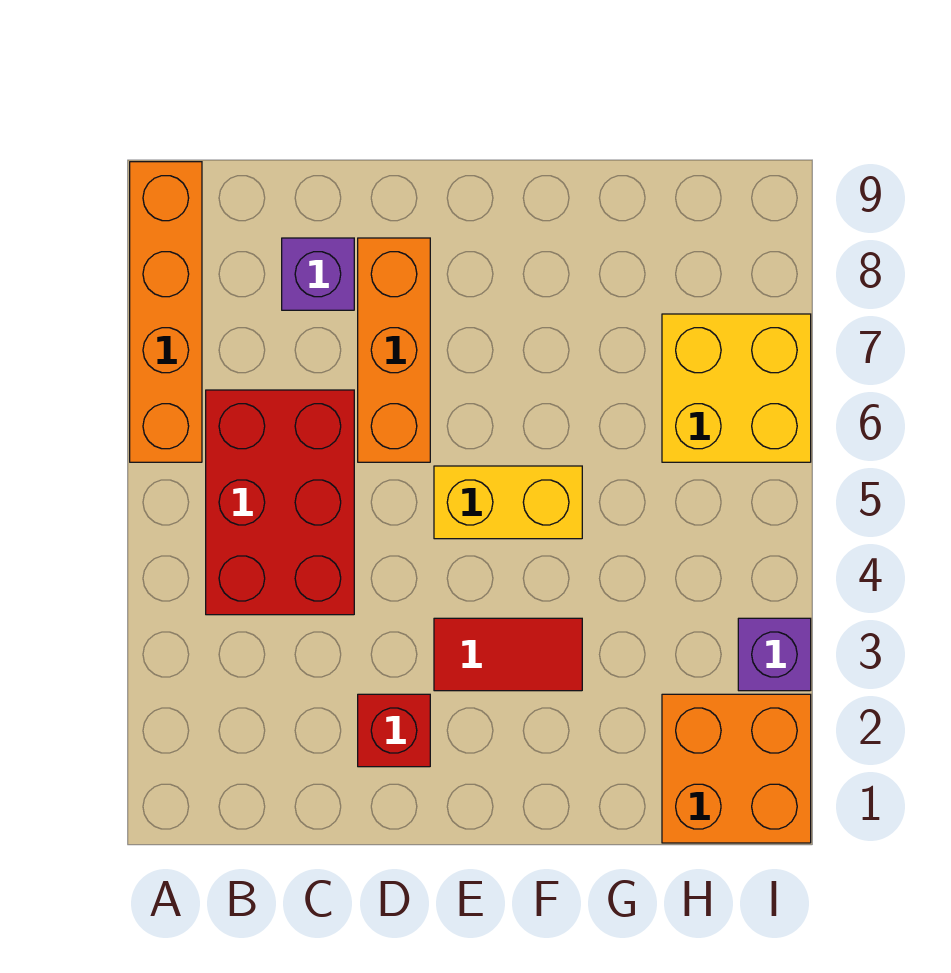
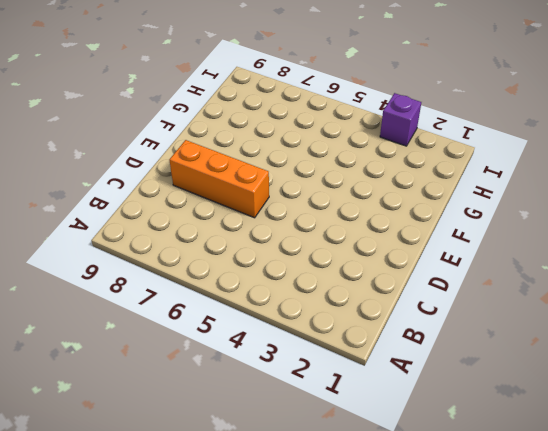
none -> orange brick A6:A9 level 1
none -> red brick B4:C6 level 1

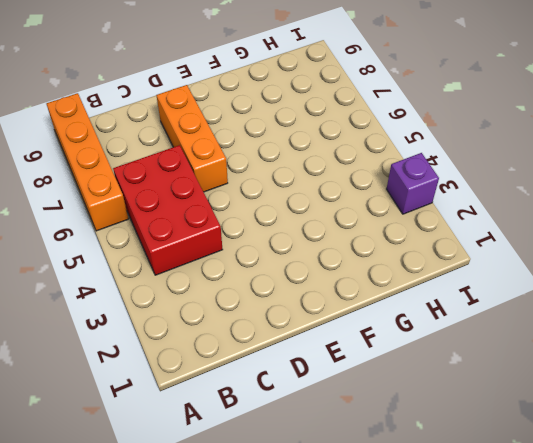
none -> purple brick C8 level 1
none -> red brick D2 level 1

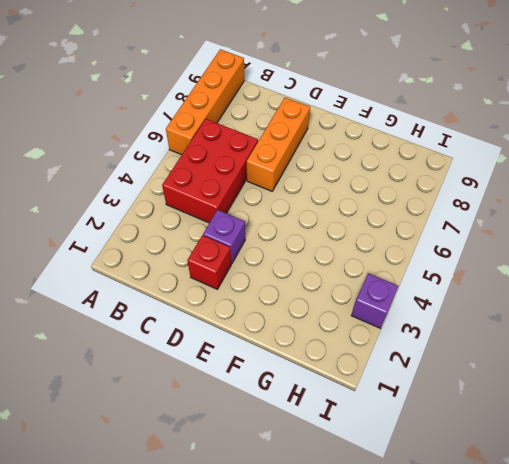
purple brick D3 level 1 -> purple brick C8 level 1
none -> red tile E3:F3 level 1
none -> yellow brick E5:F5 level 1

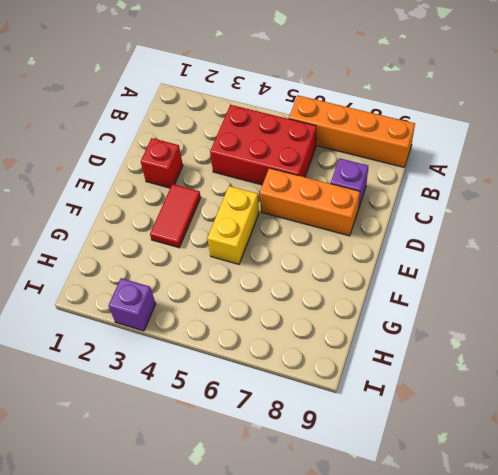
none -> orange brick H1:I2 level 1
none -> yellow brick H6:I7 level 1

